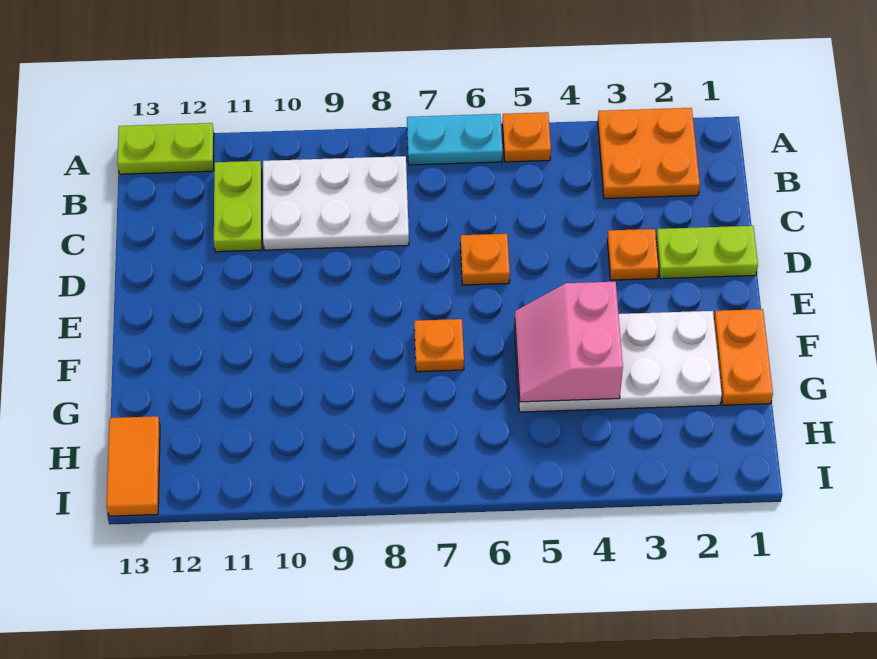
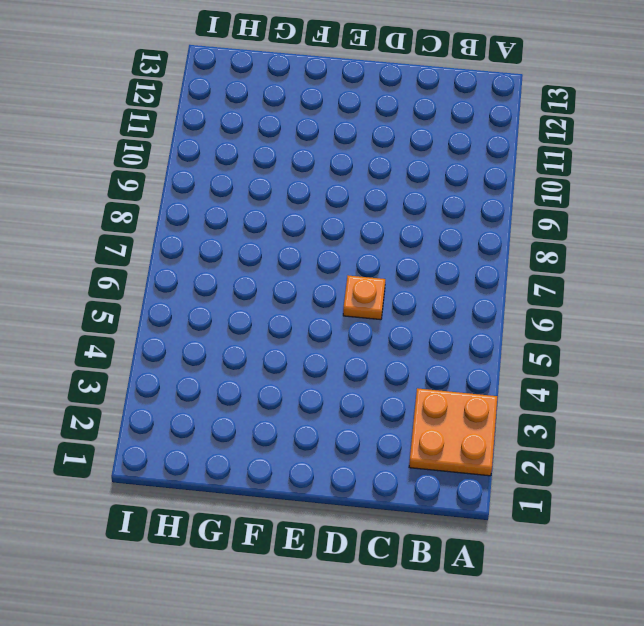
none -> orange plate A5 level 1
none -> cyan plate A6:A7 level 1
none -> lime plate A12:A13 level 1

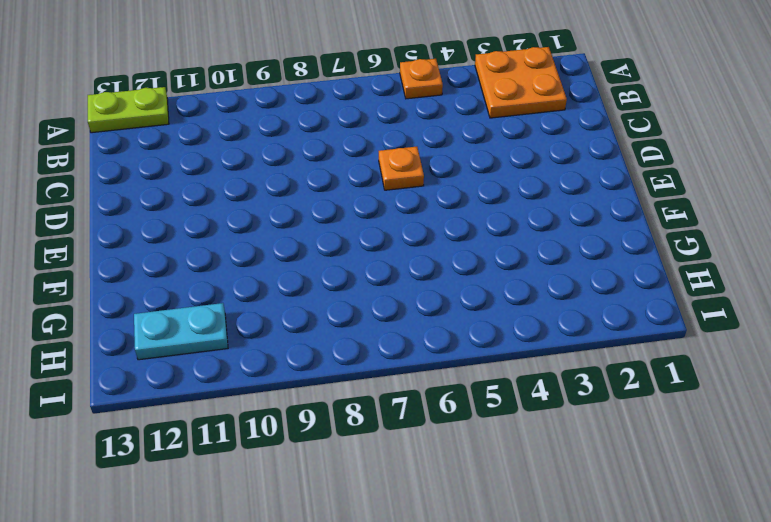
cyan plate H11:H12 level 1 -> cyan plate A6:A7 level 1
none -> white plate B8:C10 level 1
none -> lime plate B11:C11 level 1
none -> lime plate D1:D2 level 1

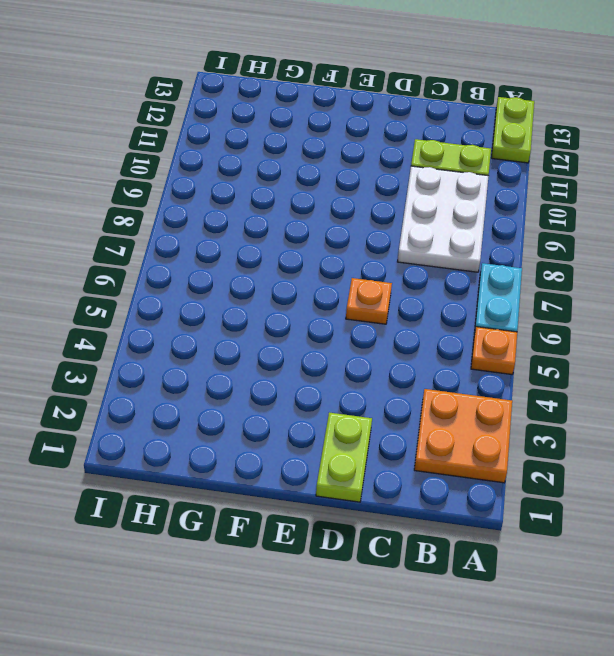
none -> orange plate D3 level 1
none -> orange plate F1:G1 level 1
none -> white plate F2:G5 level 1

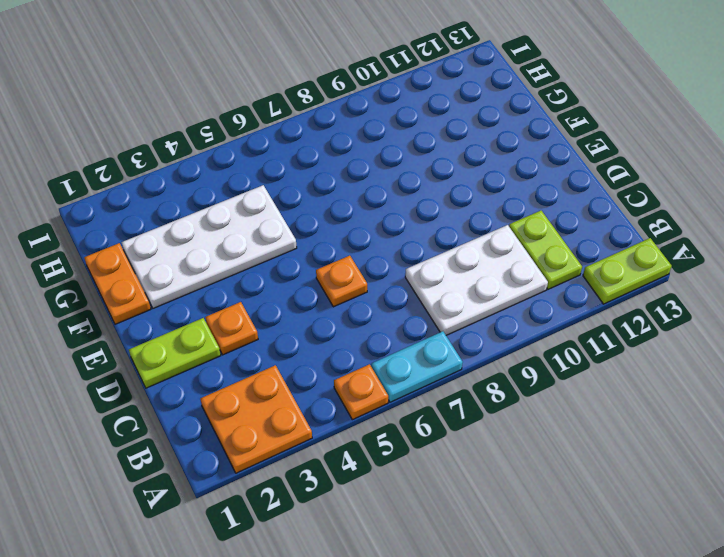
none -> orange plate F7 level 1
none -> orange tile H13:I13 level 1
none -> pink slope F4:G5 level 2 top 4

